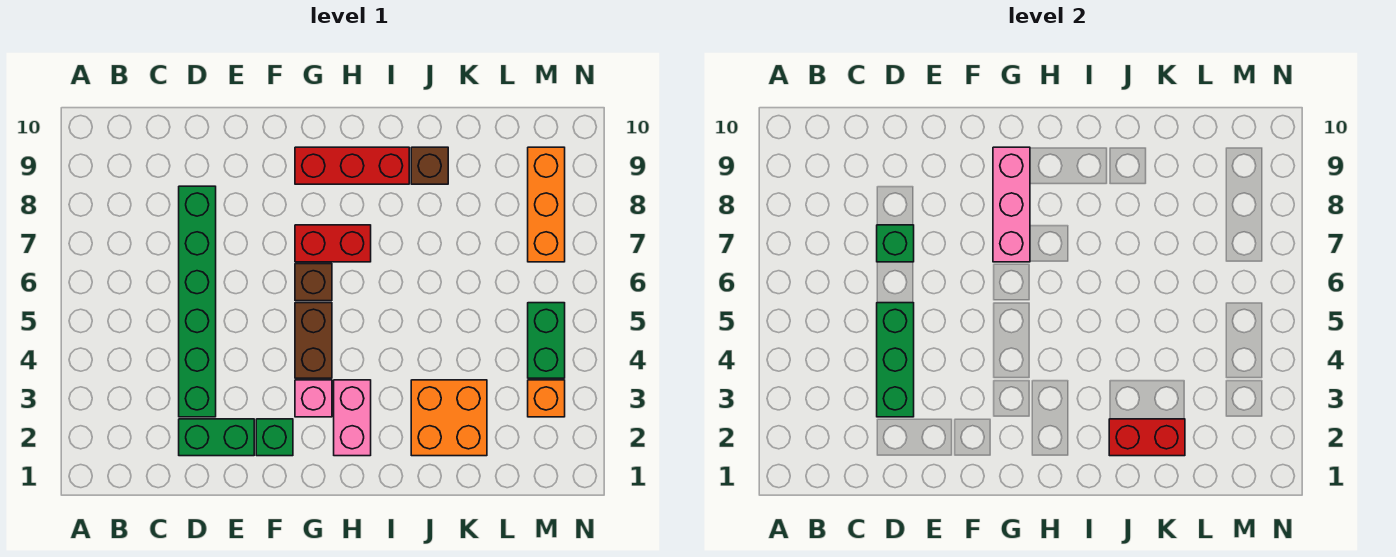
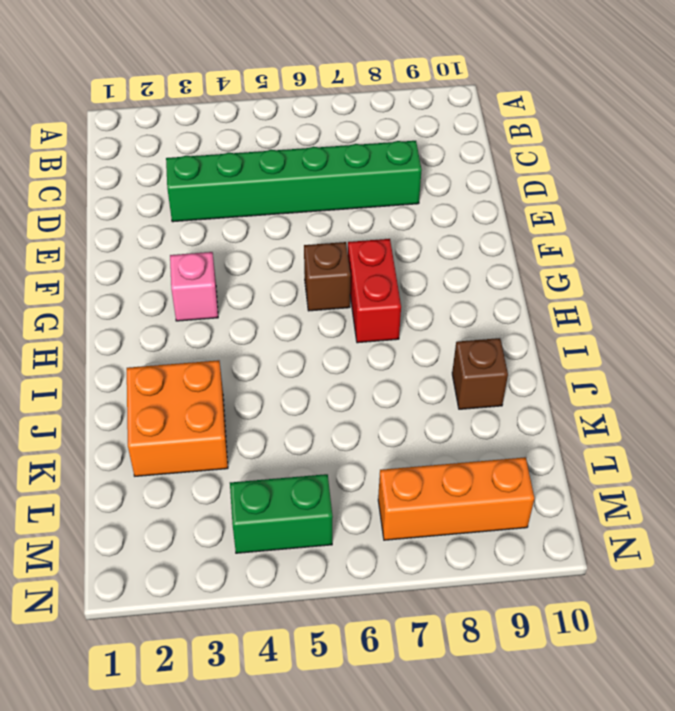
none -> green brick D2:E2 level 1
none -> green brick F2 level 1
none -> brown brick G4:G5 level 1

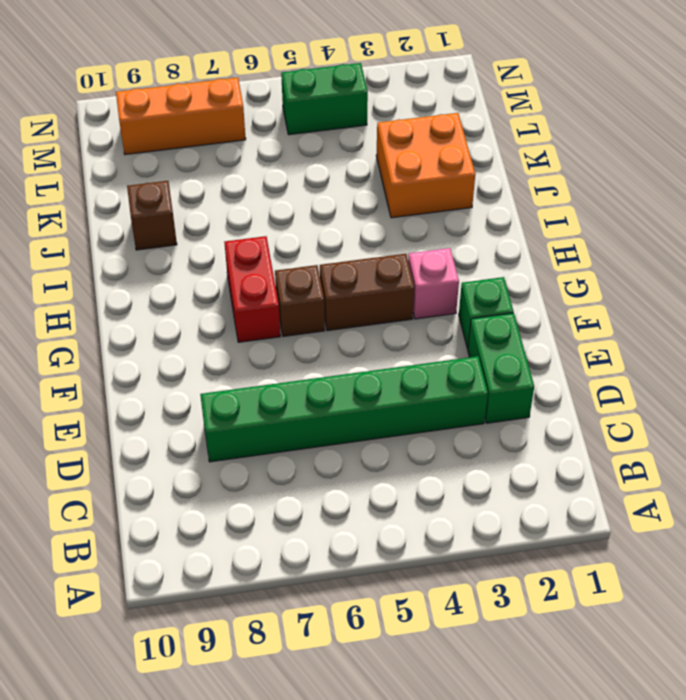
none -> red brick G9:I9 level 1
none -> pink brick H2:H3 level 1
none -> orange brick M3 level 1

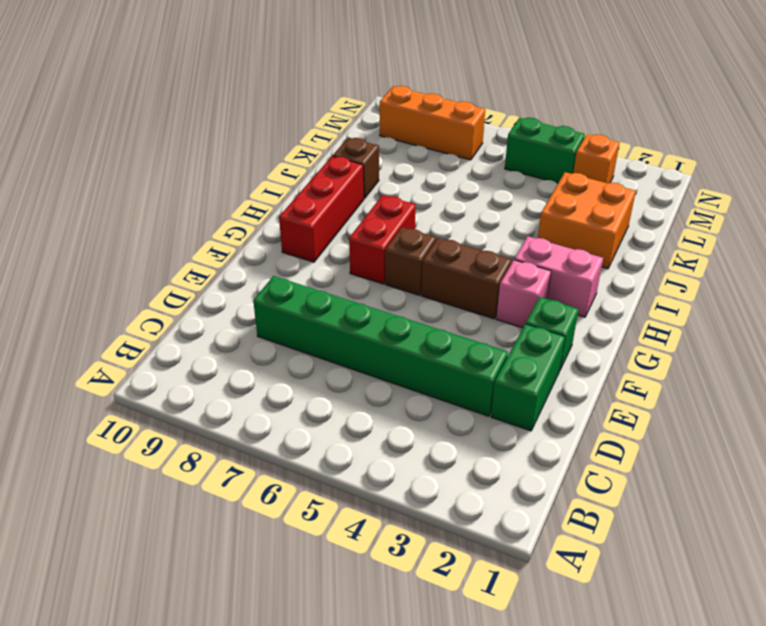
none -> green brick D3:D5 level 2
none -> green brick D7 level 2
none -> pink brick G7:G9 level 2

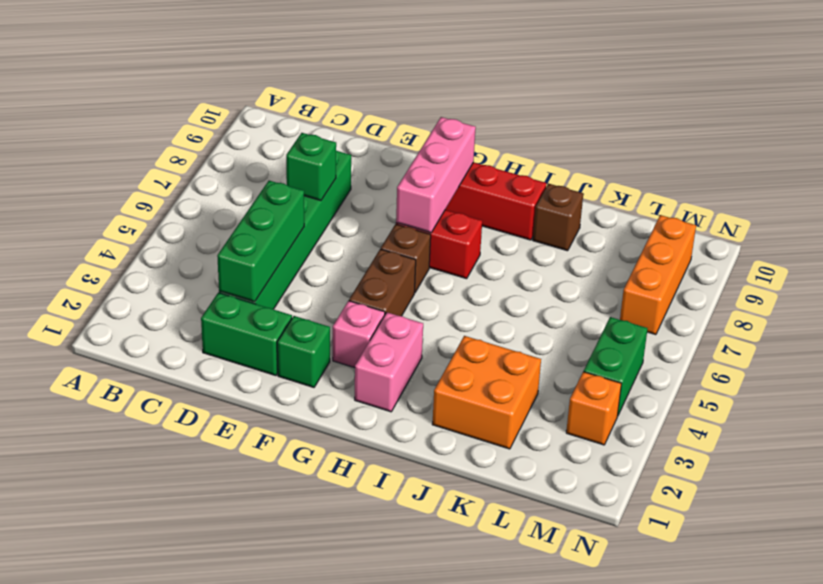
none -> red brick J2:K2 level 2

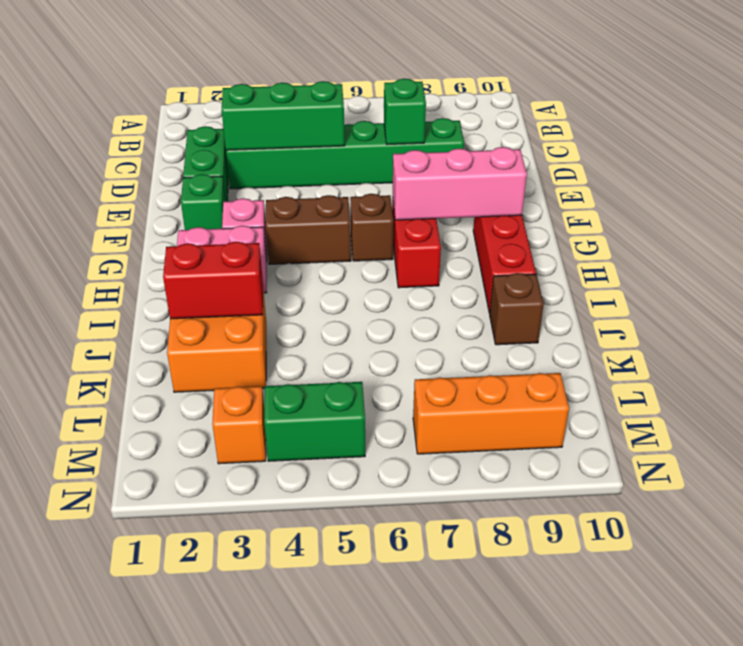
red brick J2:J3 level 2 -> red brick J2:K2 level 2

